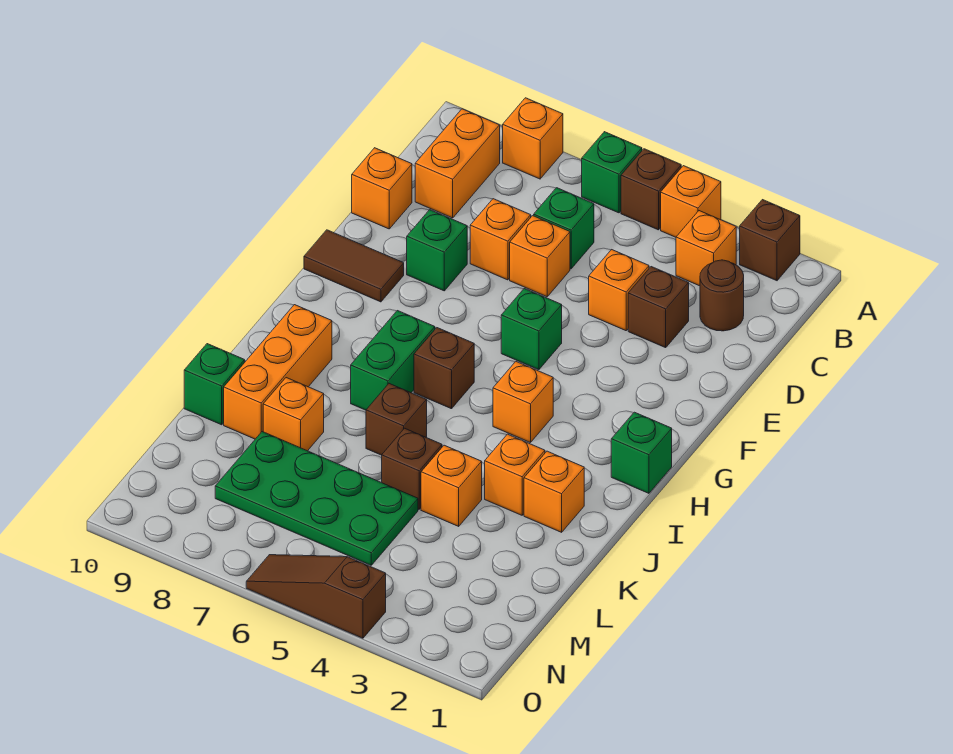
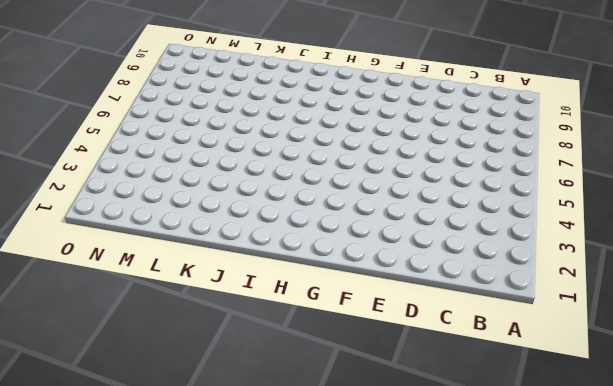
none -> brown brick A2 level 1
none -> orange brick A4 level 1
none -> brown brick A5 level 1
none -> green brick A6 level 1

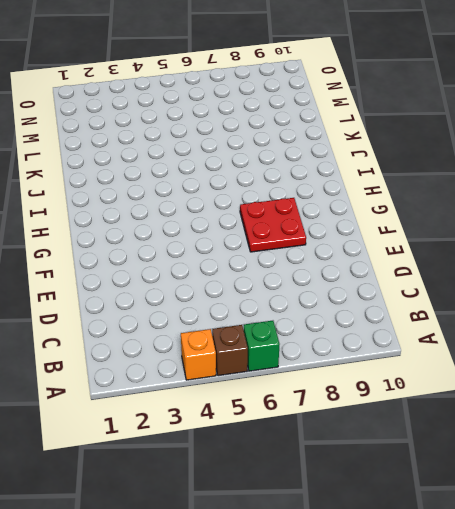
red plate F7:G8 level 1 -> none
none -> brown brick A2 level 1
none -> orange brick A8 level 1
none -> orange brick B3 level 1
none -> orange brick B9:C9 level 1

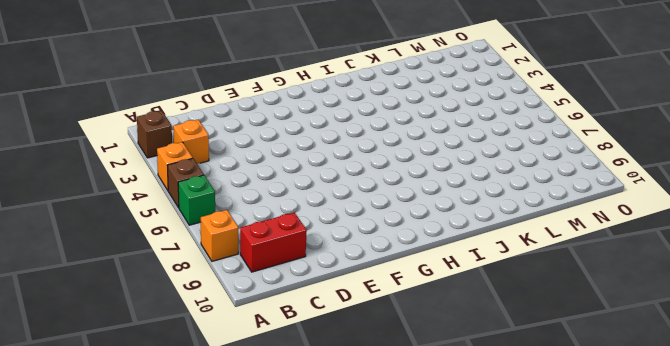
red brick B9:C9 level 1 -> orange brick B9:C9 level 1
none -> brown round brick C2 level 1
none -> green brick C6 level 1
none -> brown brick D3 level 1
none -> orange brick D4 level 1

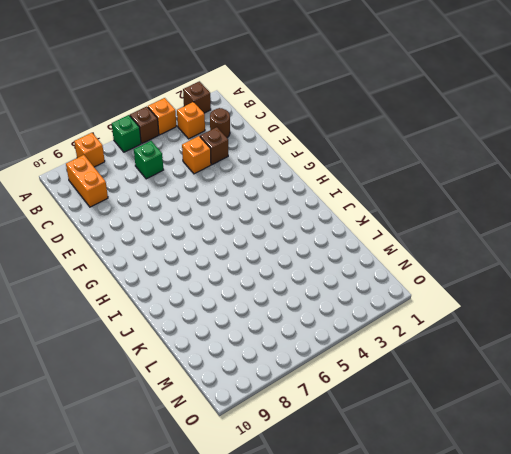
none -> orange brick D6 level 1
none -> orange brick D7 level 1
none -> orange brick D10 level 1
none -> green brick E8 level 1

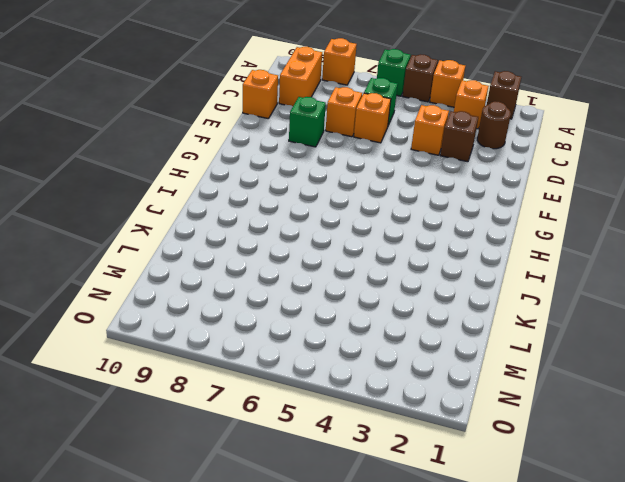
none -> green brick F5 level 1
none -> brown tile F9:F10 level 1
none -> green brick H1 level 1
none -> orange brick H4 level 1

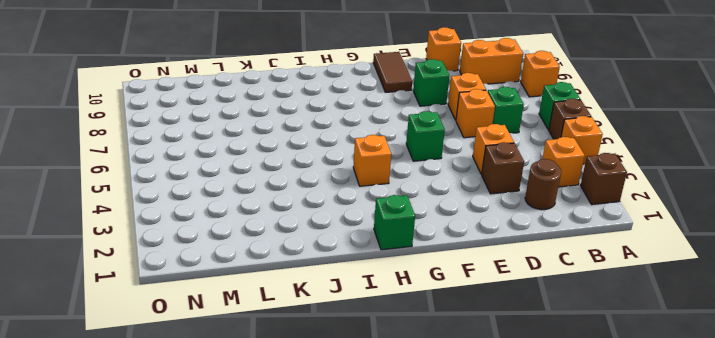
none -> brown brick H6 level 1
none -> green brick H7:I7 level 1
none -> orange brick I9:K9 level 1
none -> orange brick J2 level 1

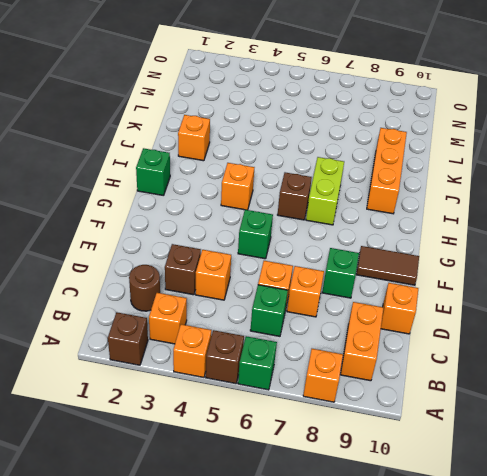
lime brick H7:I7 level 1 -> green brick H7:I7 level 1
none -> orange brick J3 level 1
none -> brown brick J6 level 1
none -> orange brick K4 level 1
none -> brown brick K5 level 1

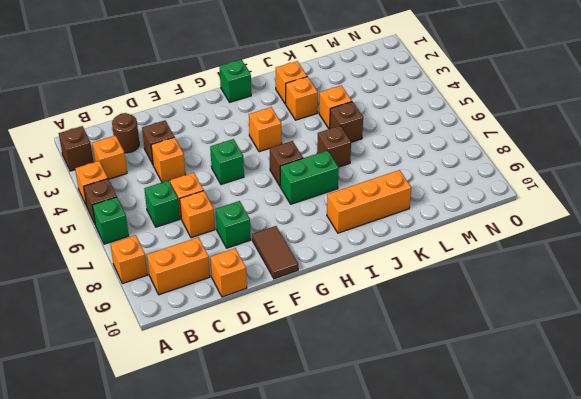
none -> orange brick K8 level 1
none -> green brick K10 level 1
none -> green plate L5:M8 level 1
none -> brown slope O4:O6 level 1 top 4

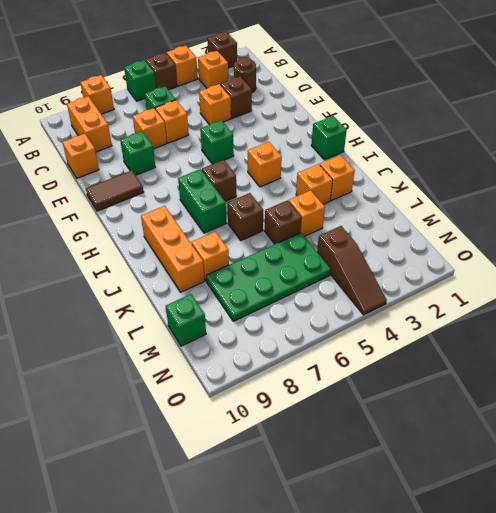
brown slope M4:O4 level 1 top M -> brown slope O4:O6 level 1 top 4
green brick M10 level 1 -> green brick K10 level 1

